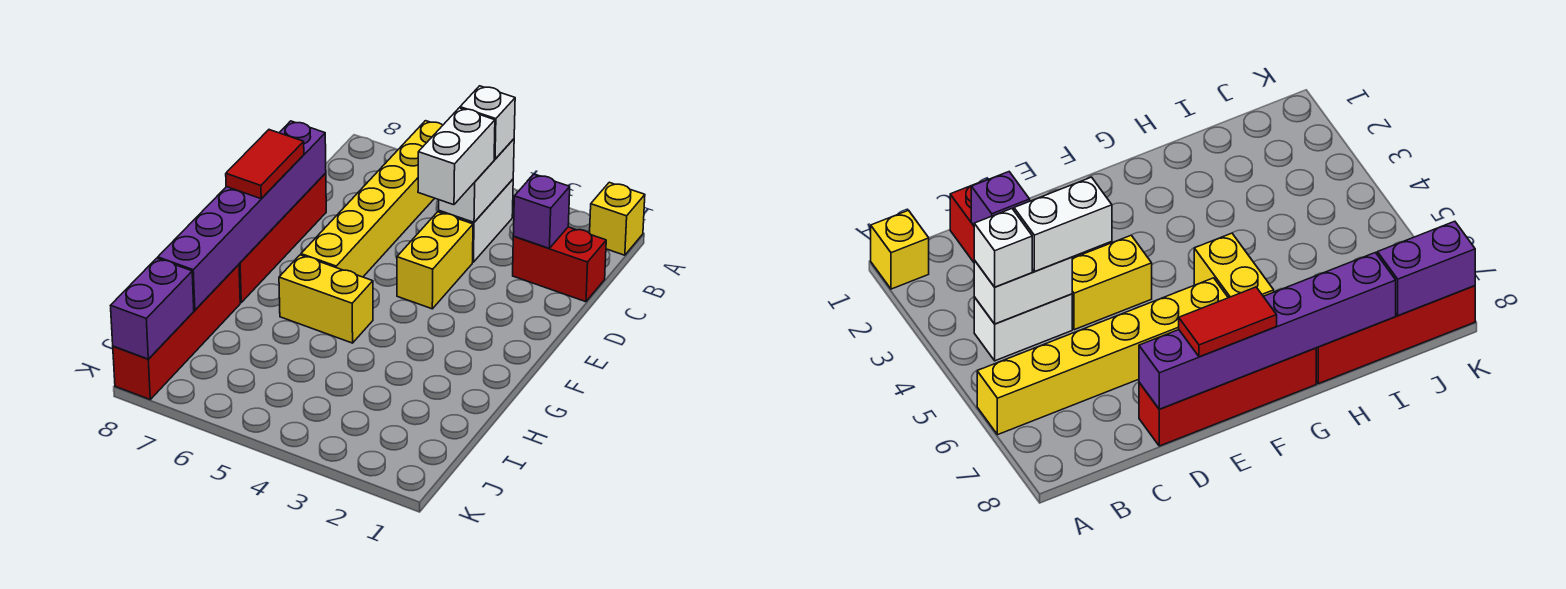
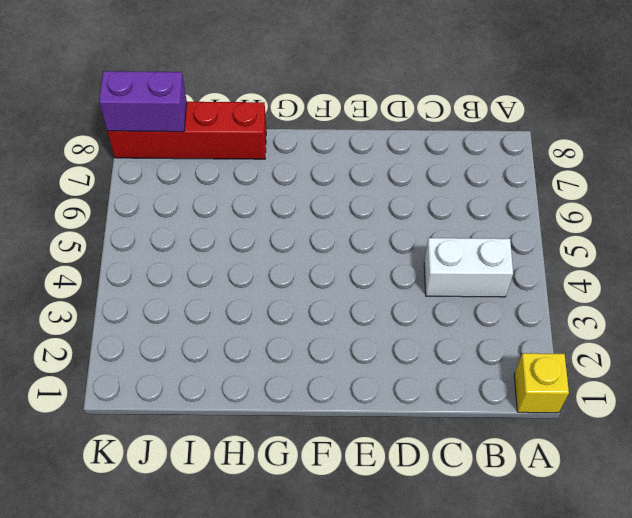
none -> yellow brick A6:F6 level 1
none -> red brick C1:C2 level 1
none -> yellow brick D4:E4 level 1

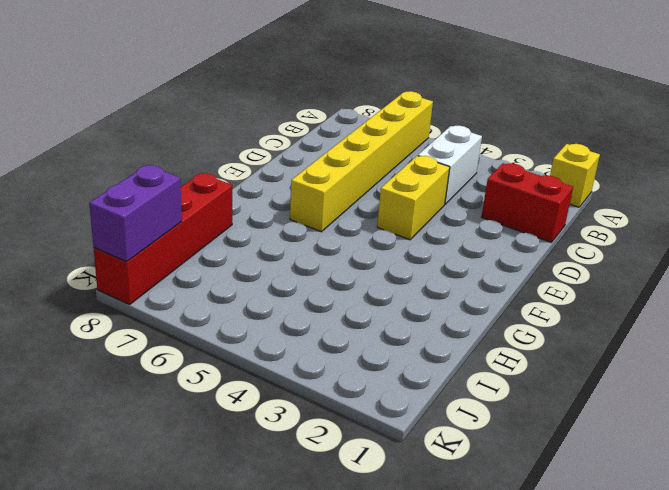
none -> red brick D8:G8 level 1
none -> yellow brick G5:G6 level 1
none -> white brick B4:C4 level 2

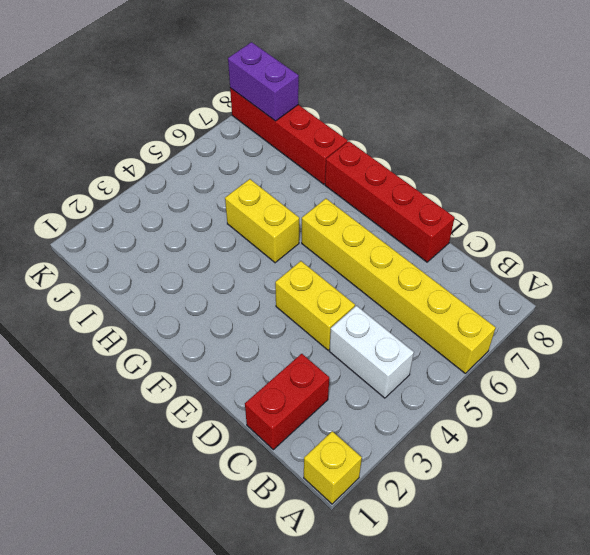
yellow brick G5:H5 level 1 -> yellow brick G5:G6 level 1
none -> white brick B4:C4 level 2
none -> purple brick C2 level 2
none -> purple brick D8:I8 level 2

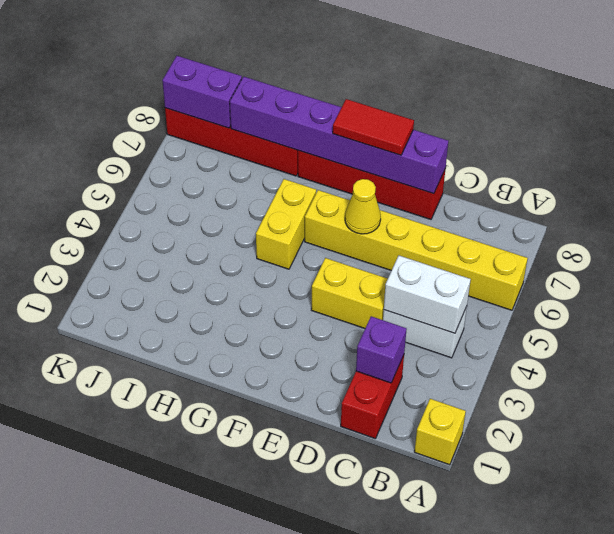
yellow cone E6 level 2 -> none
none -> white brick B4 level 3
none -> white brick C4:D4 level 3

